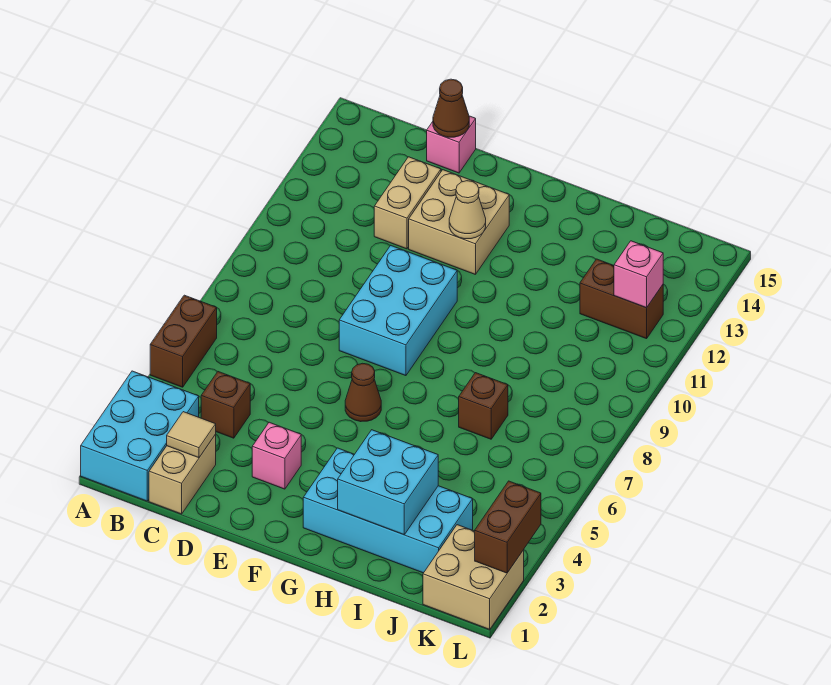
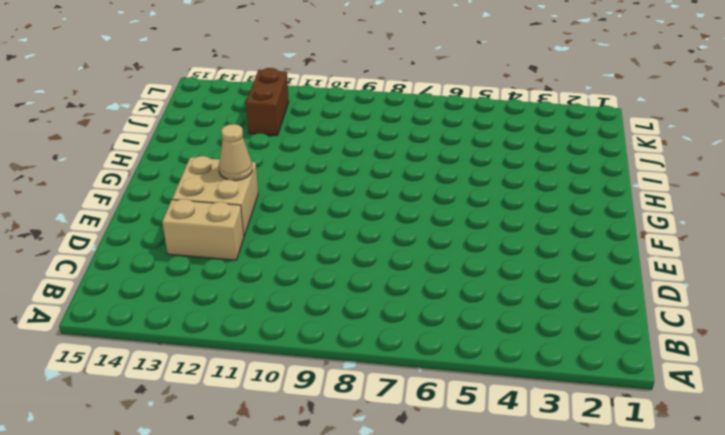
none -> cyan brick A1:B3 level 1
none -> brown brick A5:A6 level 1
none -> tan brick C1:C2 level 1

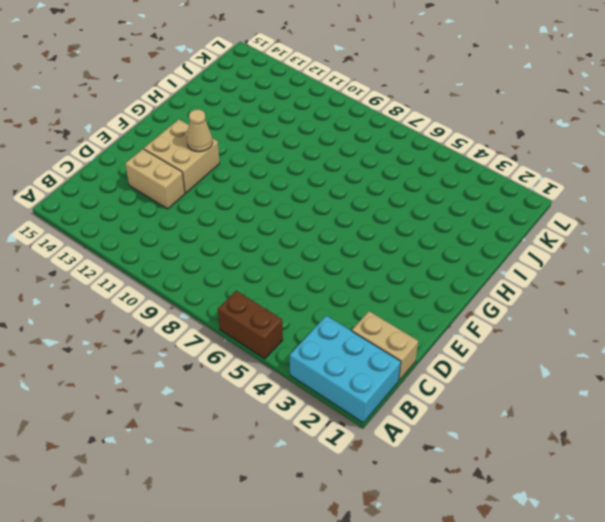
none -> brown brick C4 level 1
none -> pink brick D15 level 1
none -> pink brick E3 level 1

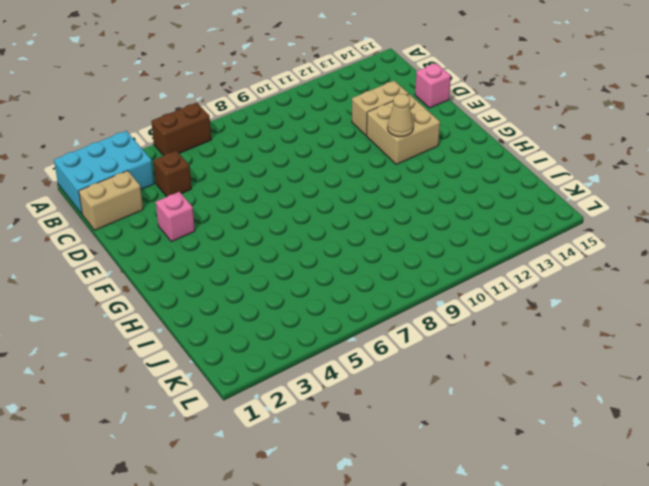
none -> cyan brick E8:F10 level 1
none -> brown cone F6 level 1
none -> cyan brick G2:J3 level 1

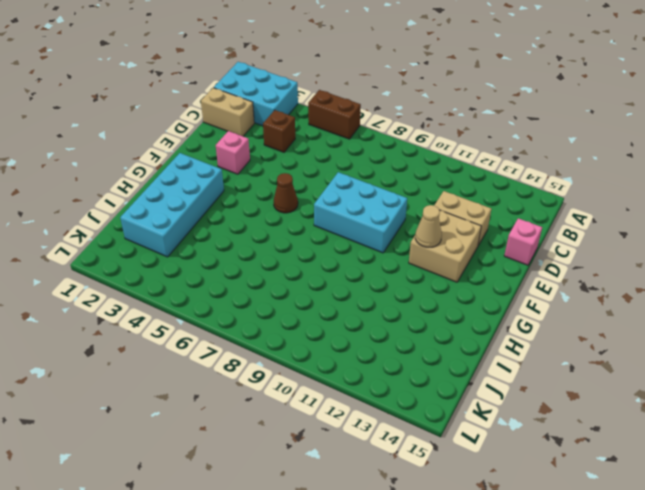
none -> brown brick I7 level 1
none -> brown brick J12:K12 level 1
none -> tan brick K1:L2 level 1

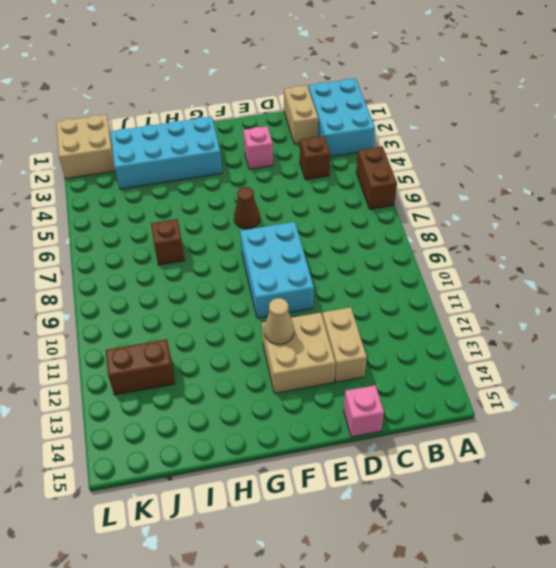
none -> tan tile C2 level 2
none -> brown cone D15 level 2
none -> cyan brick H2:I3 level 2

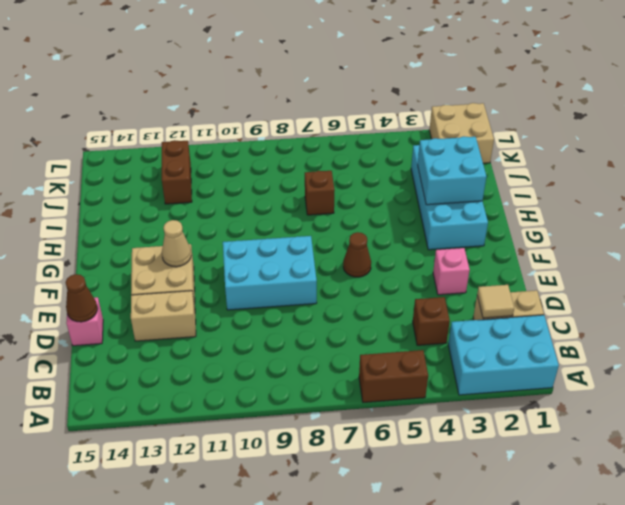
none -> pink brick K12 level 2
none -> brown brick L2:L3 level 2

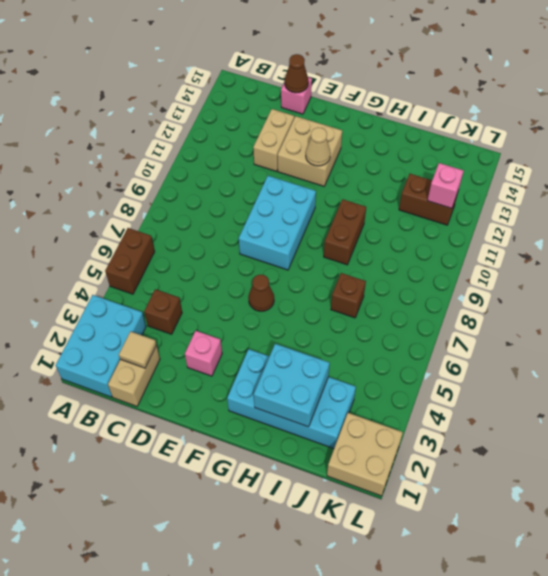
brown brick H9:H10 level 1 -> brown brick L2:L3 level 2

